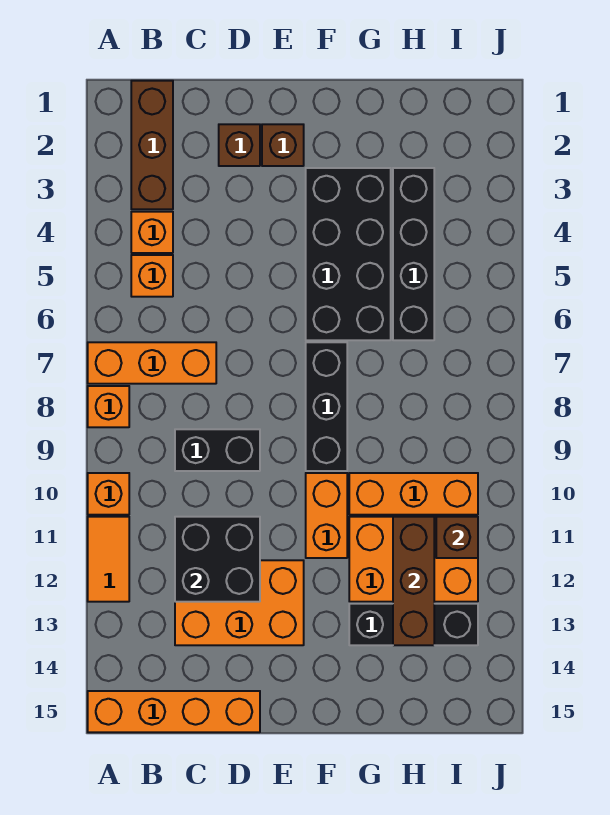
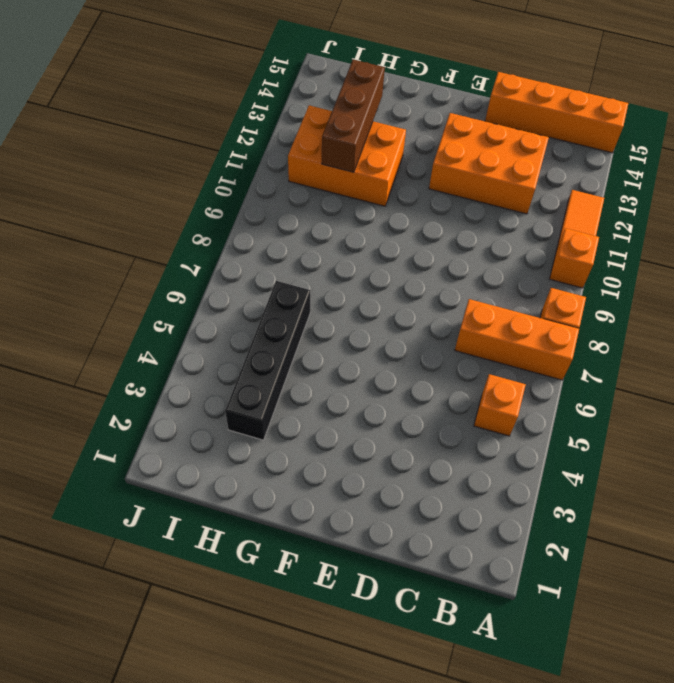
none -> brown brick B1:B3 level 1
none -> orange brick B4 level 1
none -> black brick C9:D9 level 1

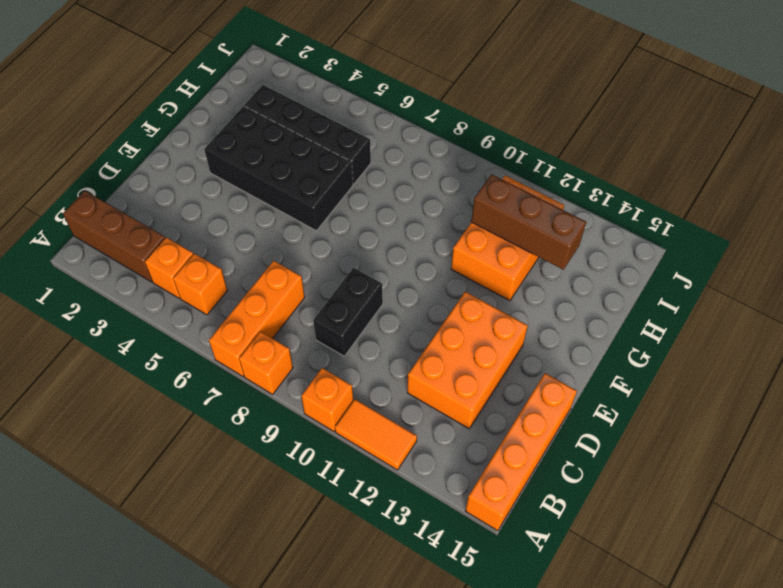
none -> brown brick D2 level 1
none -> brown brick E2 level 1
none -> black brick F7:F9 level 1

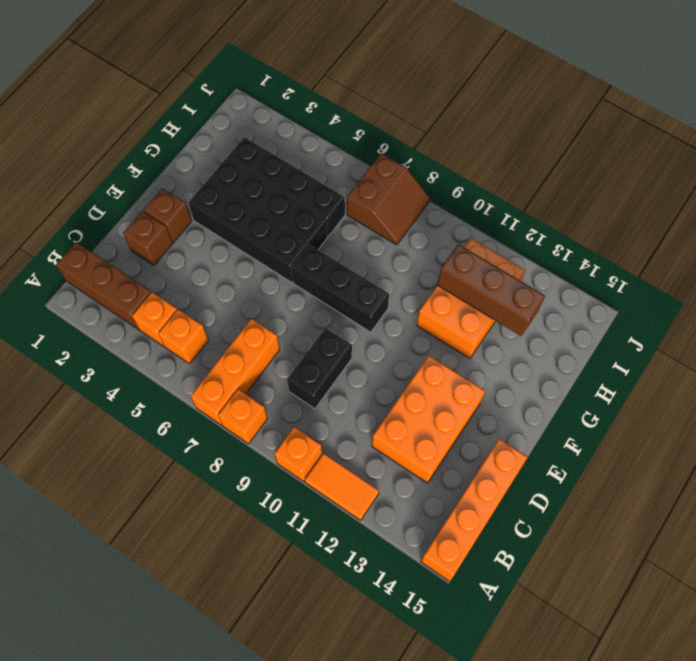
brown slope I7:J8 level 1 top 7 -> none
none -> orange brick F10:F11 level 1
none -> orange brick G10:I10 level 1
none -> black brick G13:I13 level 1

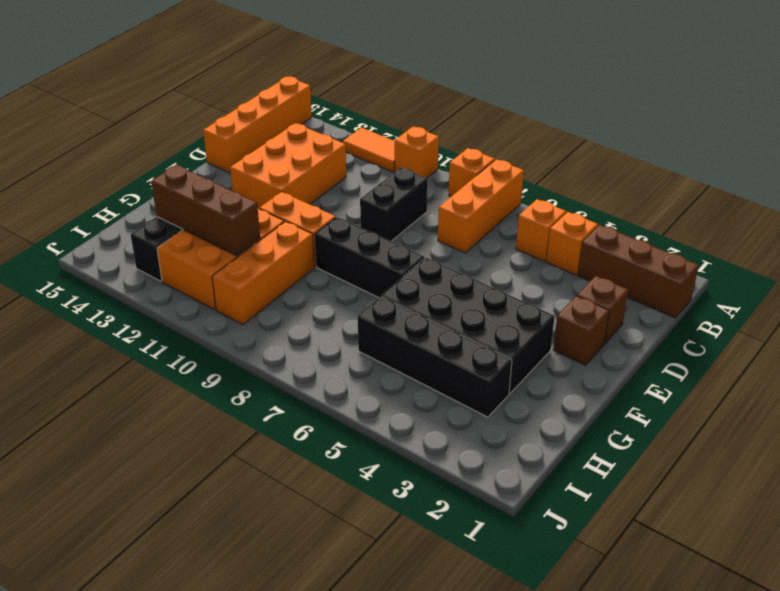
none -> black brick C11:D12 level 2
none -> brown brick I11 level 2

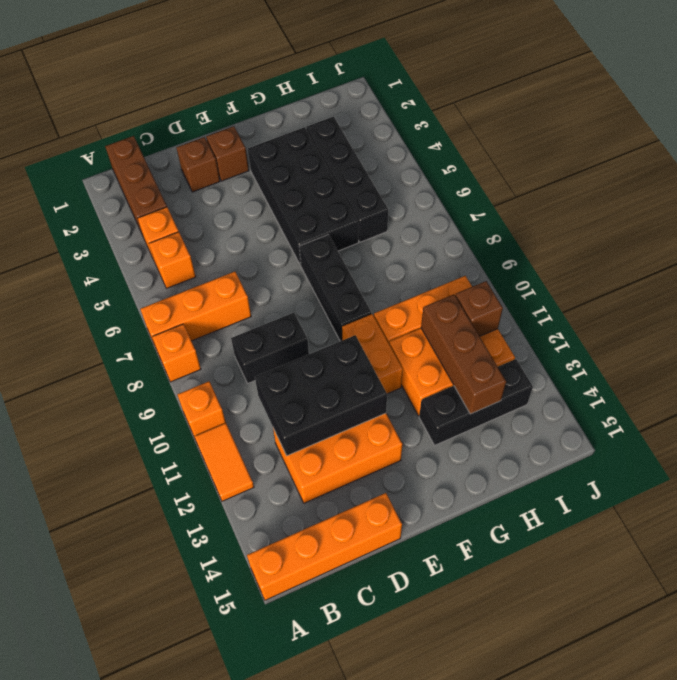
black brick C11:E12 level 2 -> black brick C11:D12 level 2

